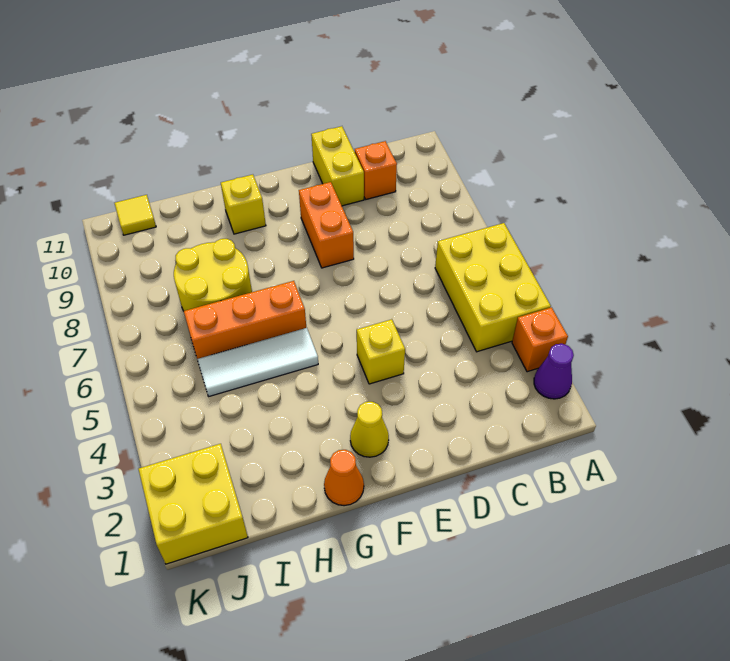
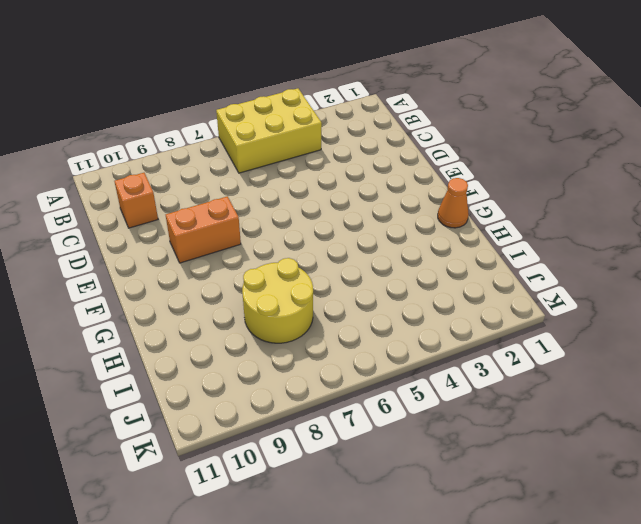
none -> purple cone A2 level 1
none -> orange brick A3 level 1
none -> yellow brick D10:D11 level 1

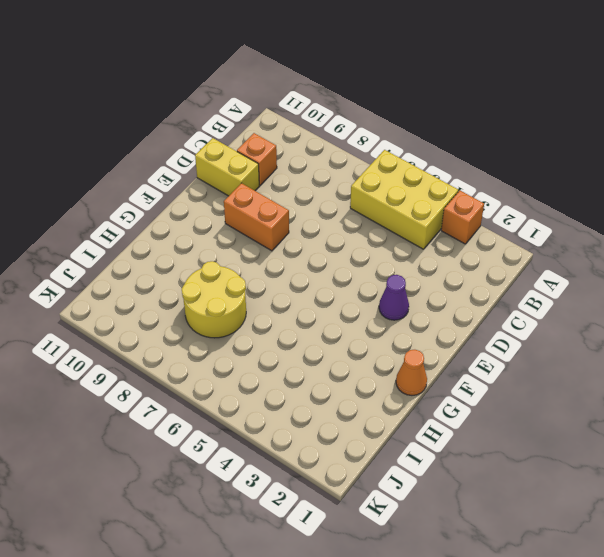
purple cone E3 level 1 -> purple cone A2 level 1
none -> yellow brick E4 level 1
none -> yellow cone F2 level 1
none -> white tile G5:I5 level 1

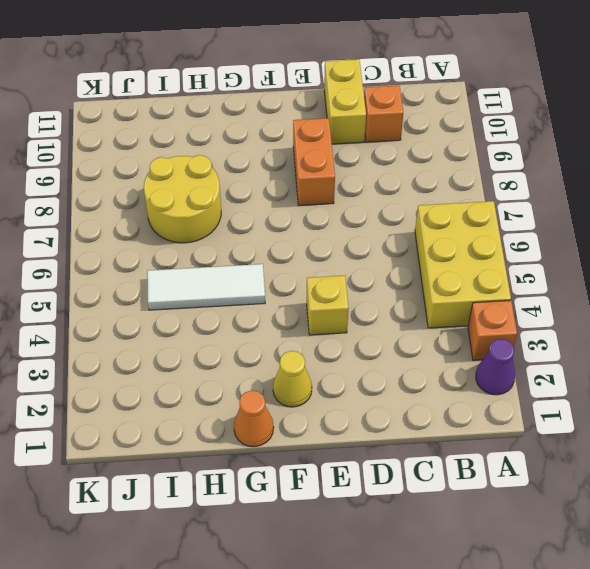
none -> orange brick G6:I6 level 1
none -> yellow brick G10 level 1
none -> yellow brick J1:K2 level 1

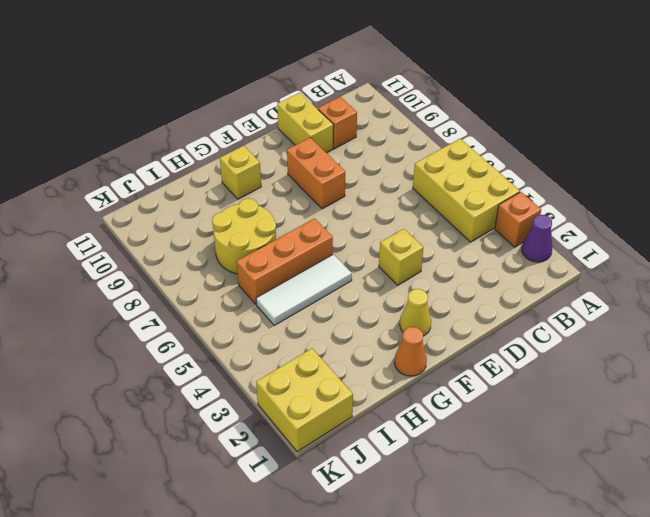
none -> yellow tile J11 level 1

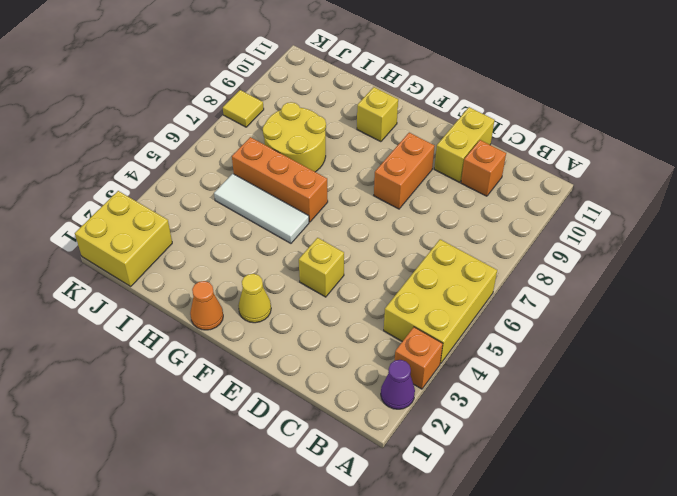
yellow tile K8 level 1 -> yellow tile J11 level 1

